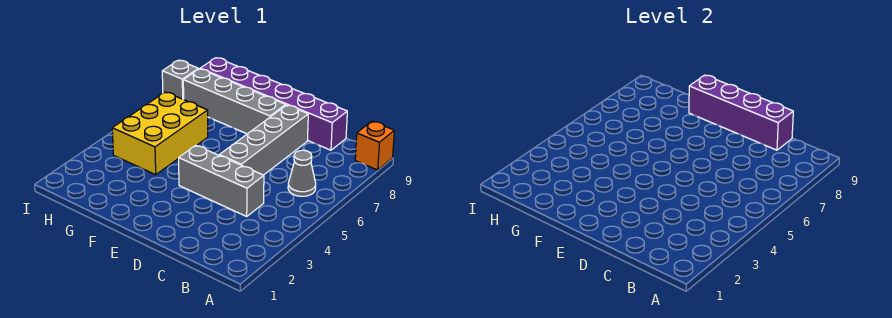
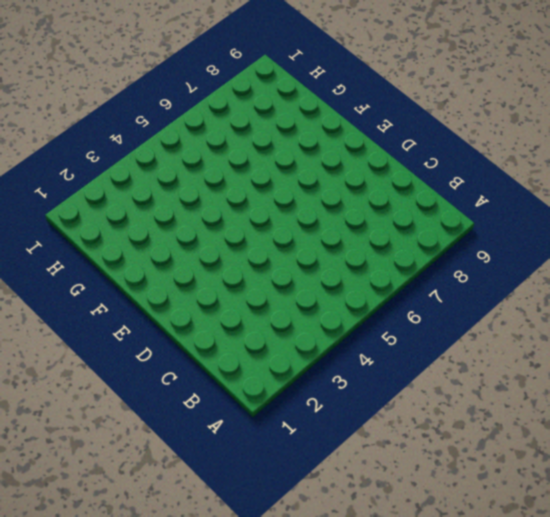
none -> orange brick A9 level 1
none -> grey cone B6 level 1

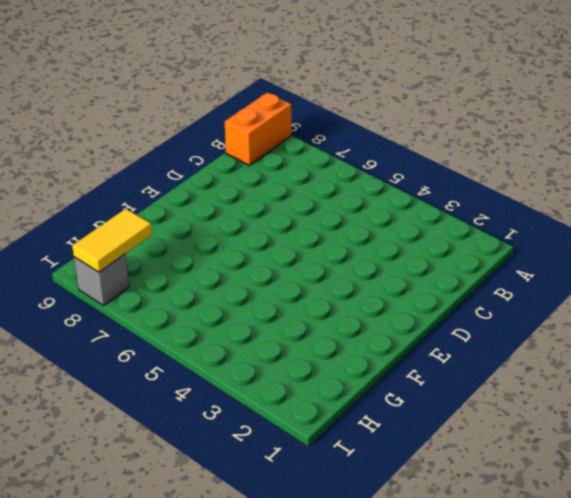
orange brick A9:B9 level 1 -> orange brick A9 level 1
yellow tile H8:I8 level 2 -> none
none -> grey cone B6 level 1
none -> grey brick C4:E4 level 1

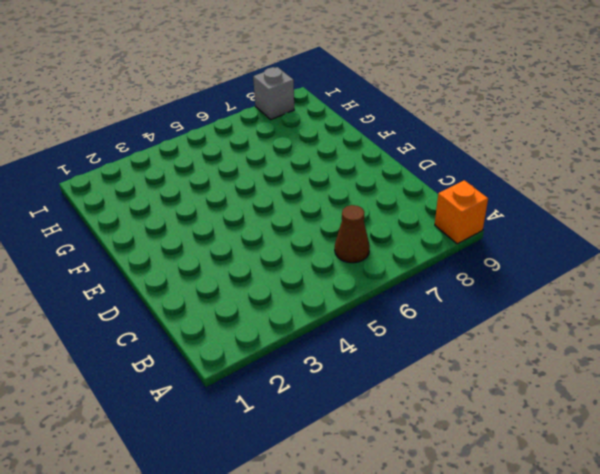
brown cone B6 level 1 -> grey cone B6 level 1
none -> grey brick C4:E4 level 1
none -> purple brick C9:H9 level 1

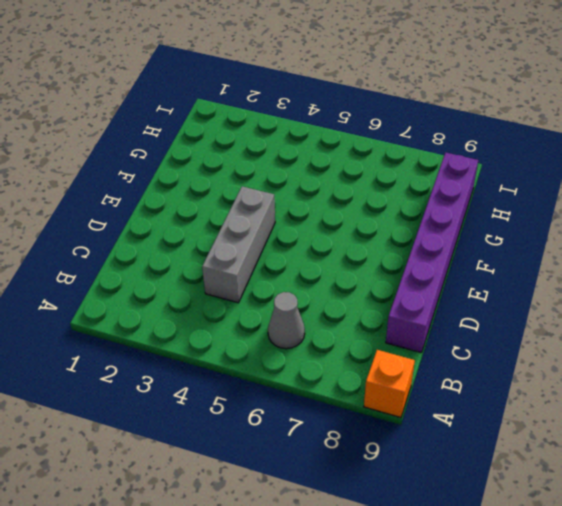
none -> grey brick D5:D8 level 1
none -> grey brick E8:H8 level 1

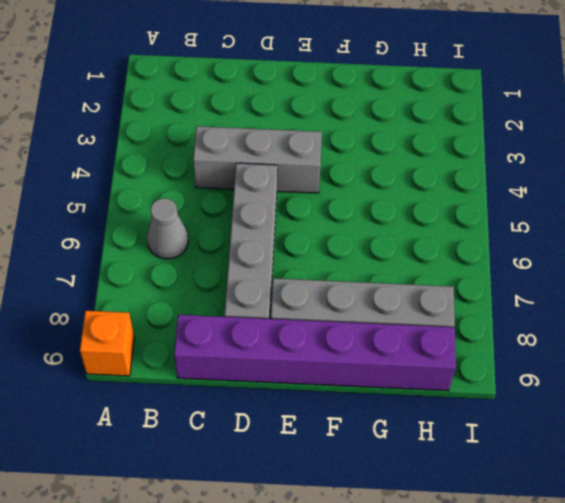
none -> yellow brick G4:H6 level 1
none -> grey brick I8 level 1

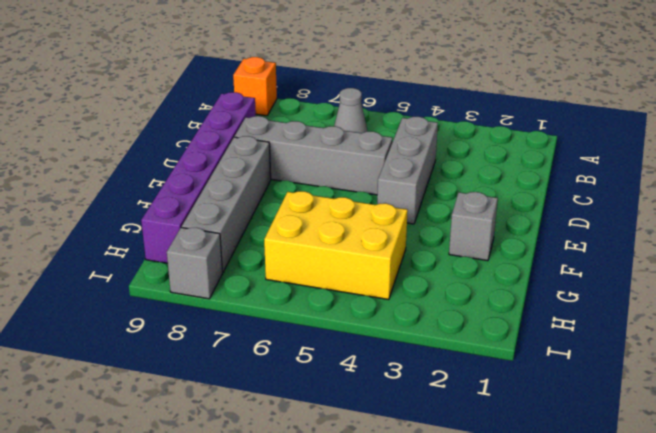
grey brick F2 level 1 -> none
none -> purple brick C9:F9 level 2

